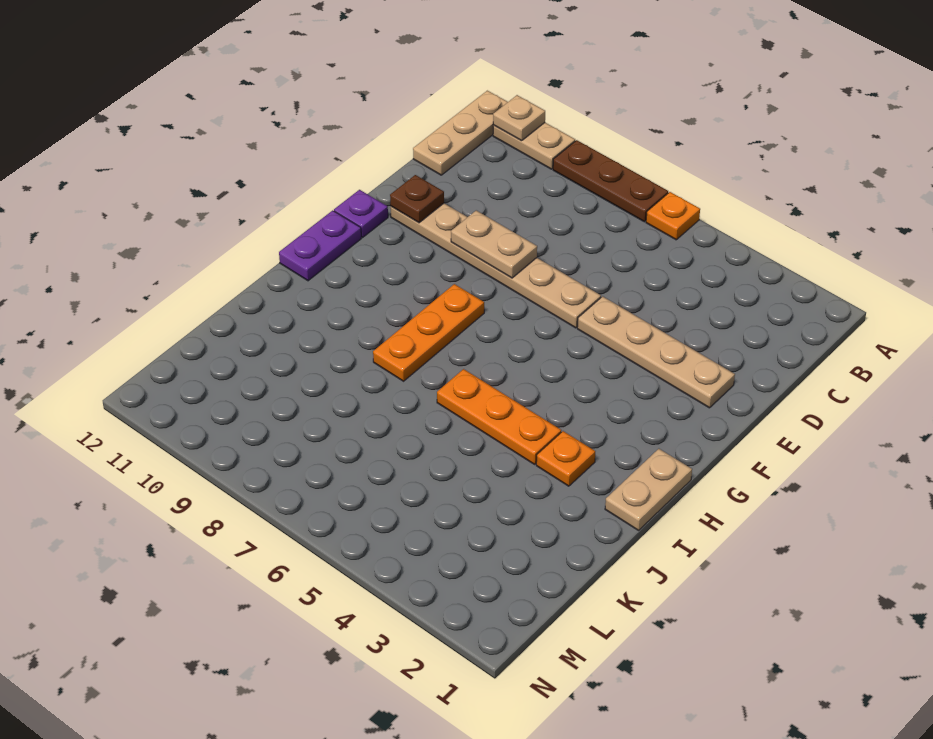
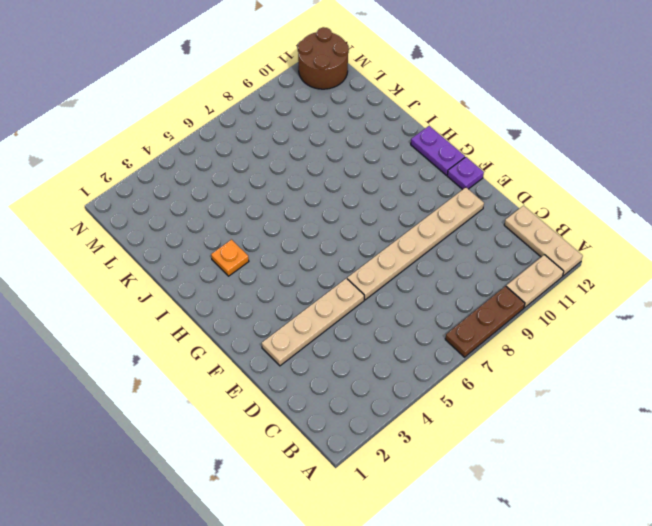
brown round brick M11:N12 level 1 -> none
none -> orange plate A6 level 1
none -> orange plate G8:I8 level 1
none -> tan plate H1:I1 level 1

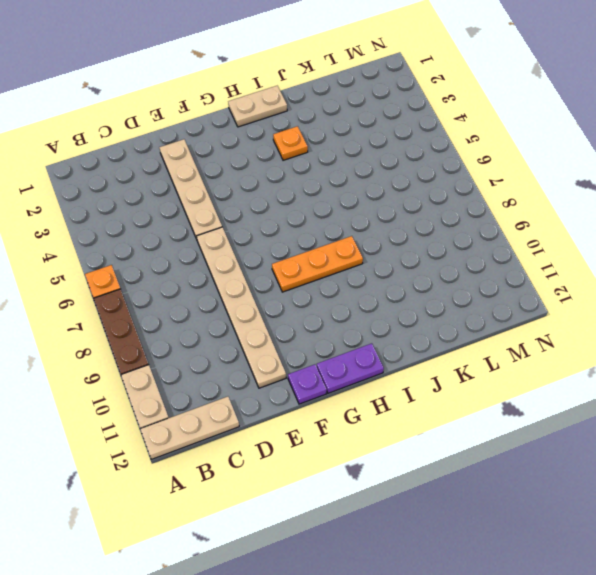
none -> orange plate I4:I6 level 1
none -> tan plate A11 level 2
none -> tan plate E8:E9 level 2

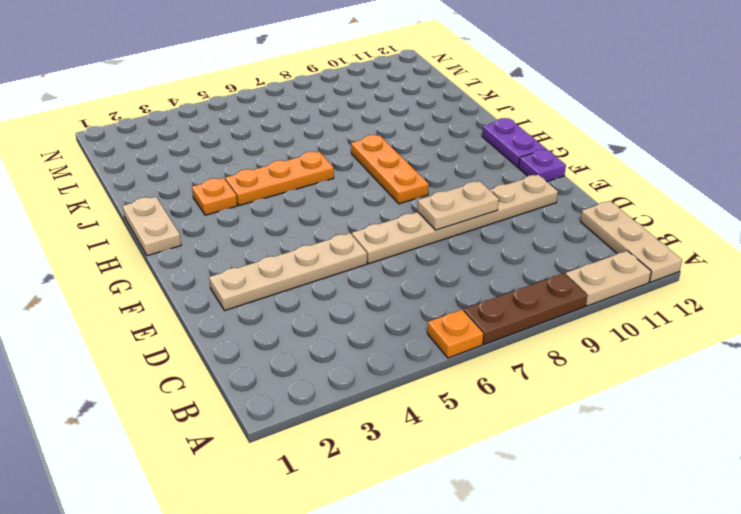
none -> tan plate A11 level 2
none -> brown plate E11 level 2

